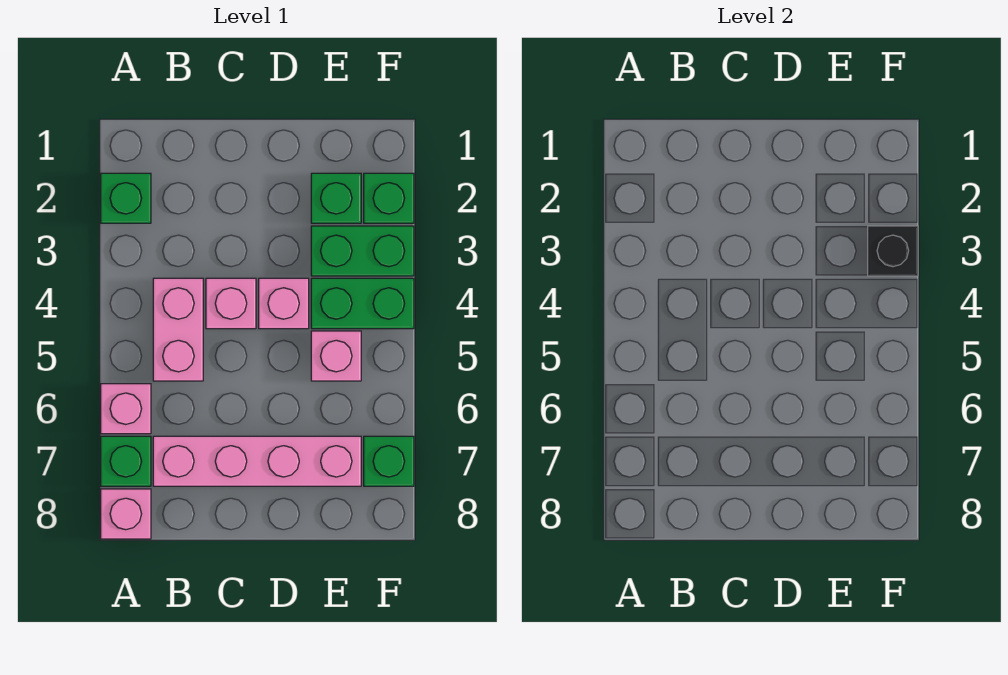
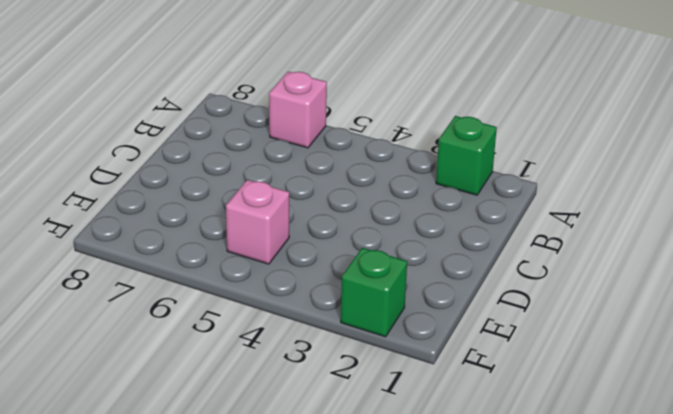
none -> green brick A7 level 1
none -> pink brick A8 level 1
none -> pink brick B4:B5 level 1

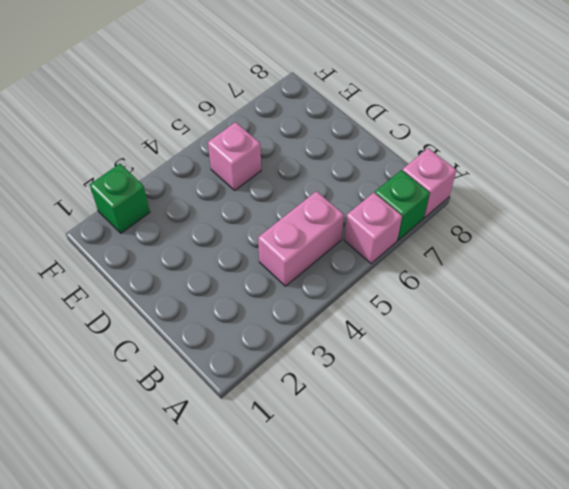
none -> green brick A2 level 1
none -> pink brick B7:E7 level 1
none -> pink brick C4 level 1

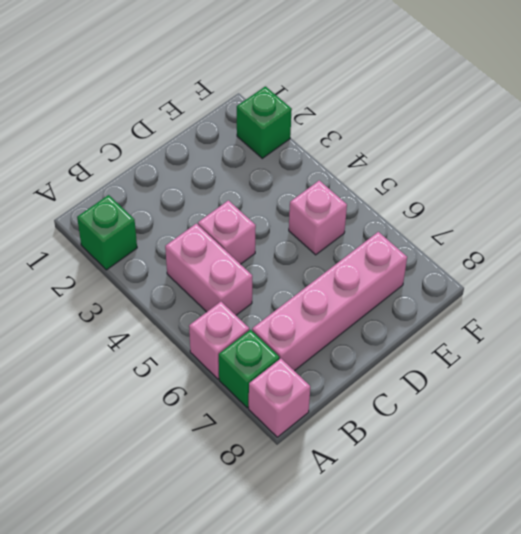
none -> pink brick D4 level 1
none -> green brick E2 level 1
none -> green brick E3:F3 level 1

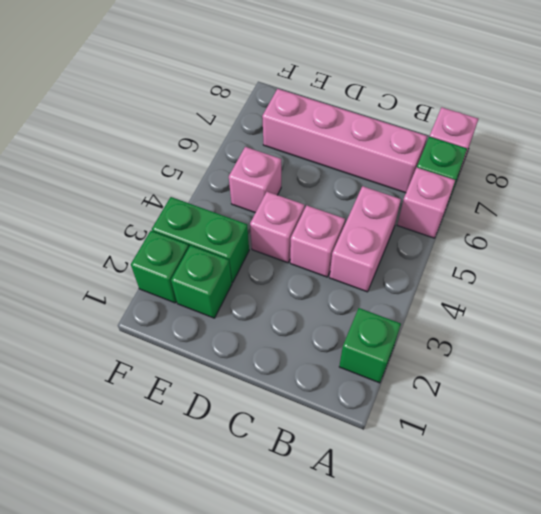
none -> green brick E4:F4 level 1
none -> green brick F7 level 1
none -> black brick F3 level 2

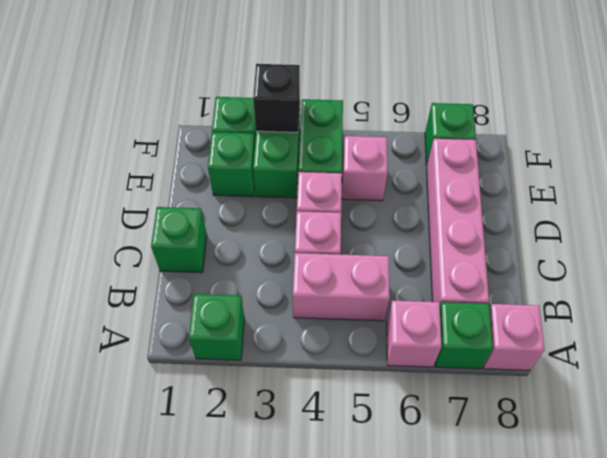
green brick C1 level 1 -> none

